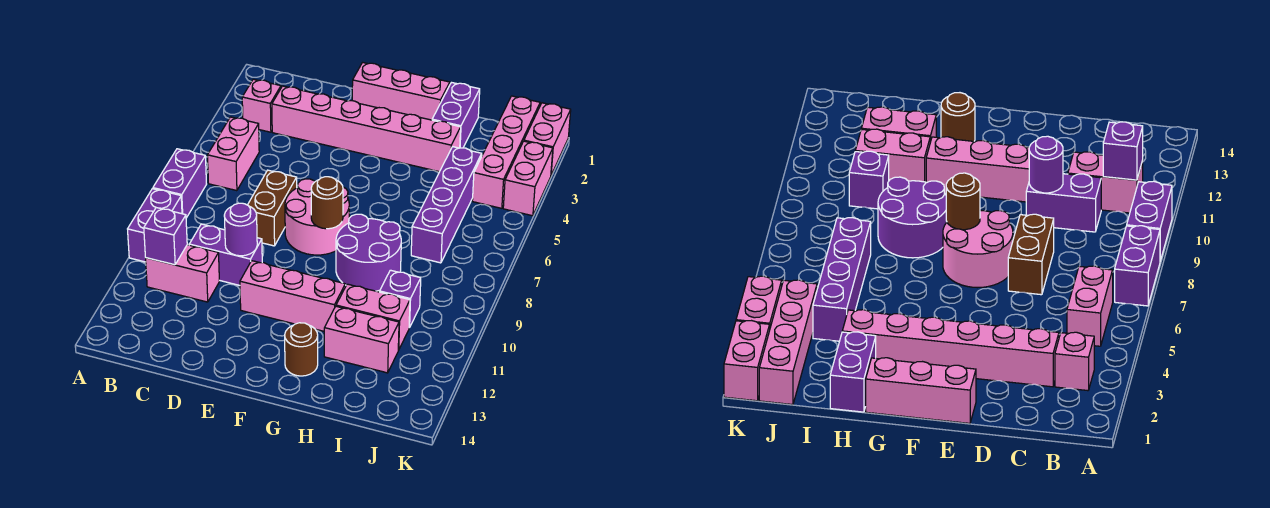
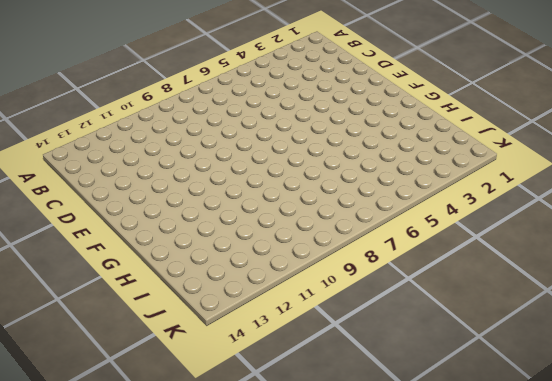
none -> purple brick A7:A8 level 1
none -> purple brick A9:A10 level 1
none -> pink brick B3 level 1

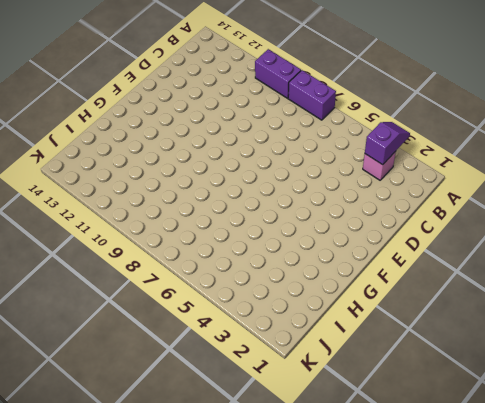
purple slope A3:B3 level 2 top B -> none
none -> pink brick B5:B6 level 1
none -> pink brick B11:C11 level 1
none -> pink brick C3:H3 level 1

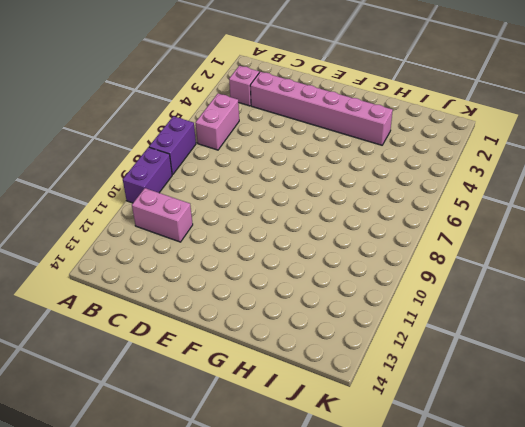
none -> purple brick C10:D10 level 1
none -> brown brick D7:D8 level 1
none -> pink brick E1:G1 level 1

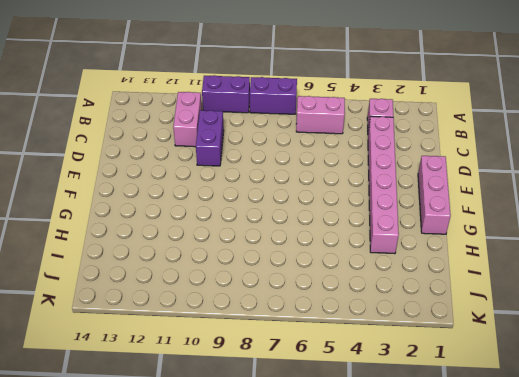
none -> brown brick D7:D8 level 1
none -> pink round brick E7:F8 level 1
none -> pink brick E11:G11 level 1

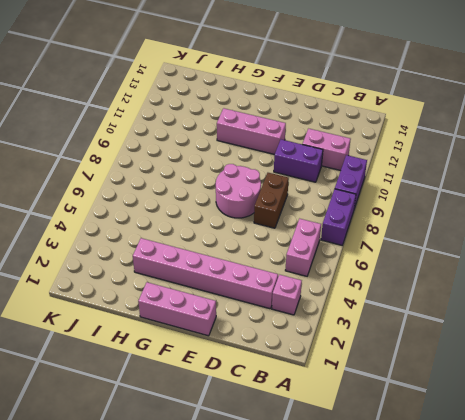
none -> purple round brick G8:H9 level 1
none -> brown round brick G13 level 1
none -> purple brick H1:H2 level 1

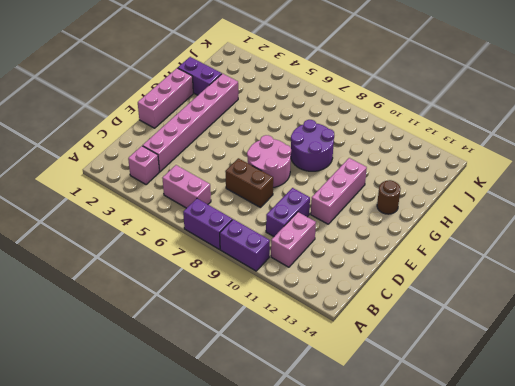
none -> pink brick H11:I11 level 1
none -> pink brick H12:I12 level 1
none -> purple brick I4:I7 level 1

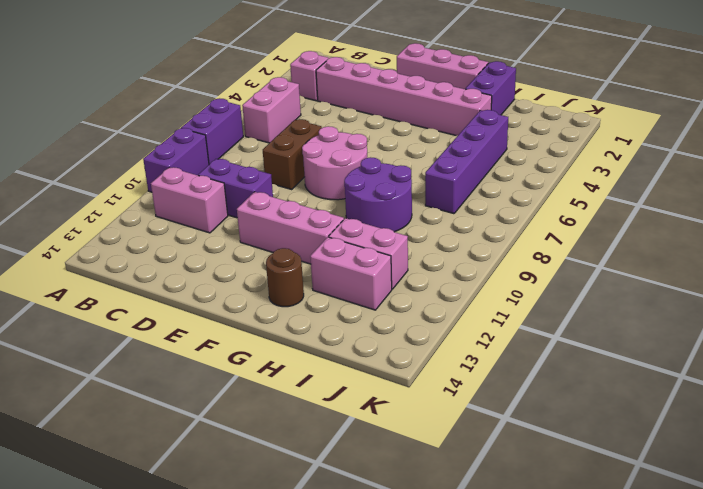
none -> purple brick I10 level 1
none -> pink brick J1:J4 level 1
none -> pink brick K1:K2 level 1

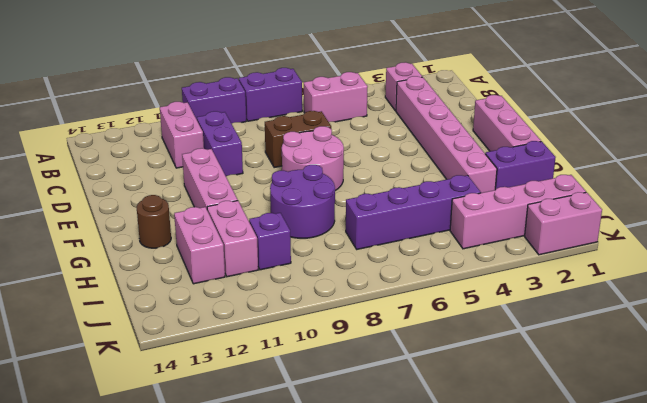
none -> pink brick K3:K4 level 1
none -> purple brick B11 level 2
none -> purple round brick D10 level 2

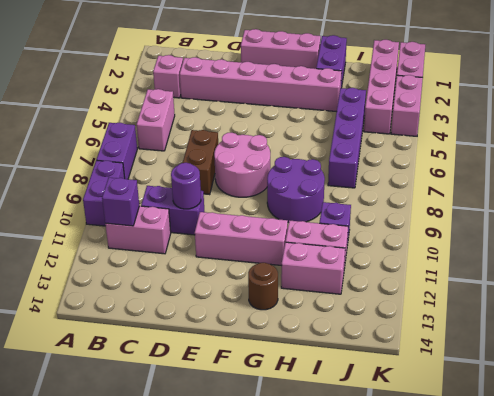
none -> brown round brick F8 level 2

